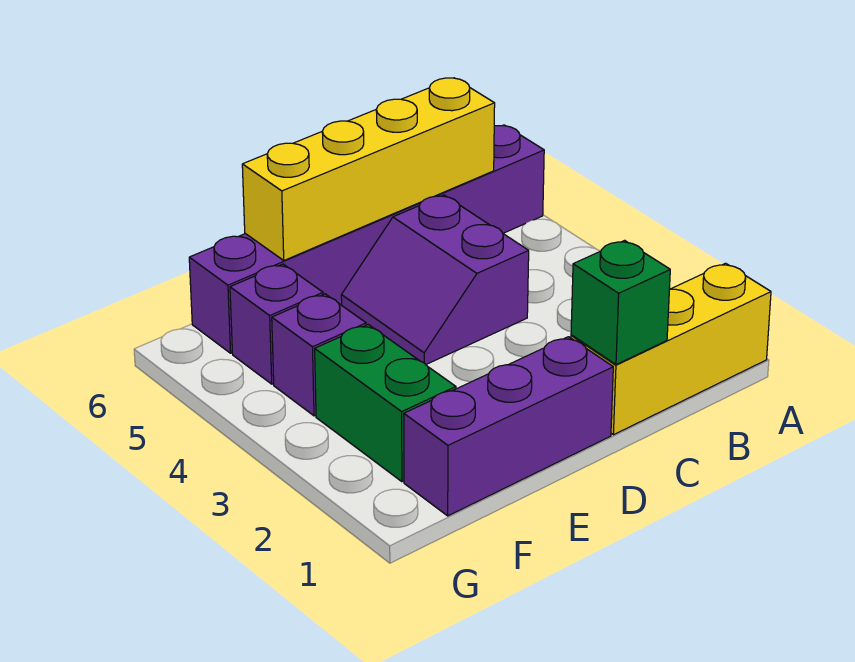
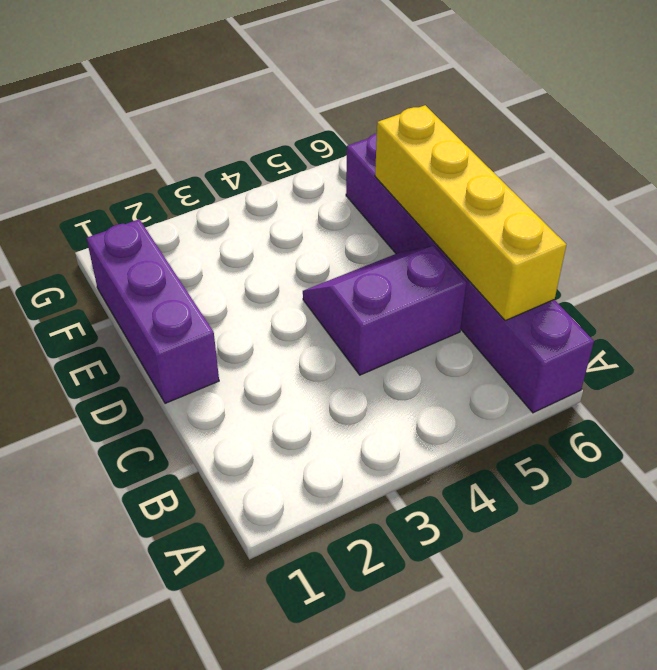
none -> yellow brick A1:C1 level 1
none -> green brick F2:F3 level 1

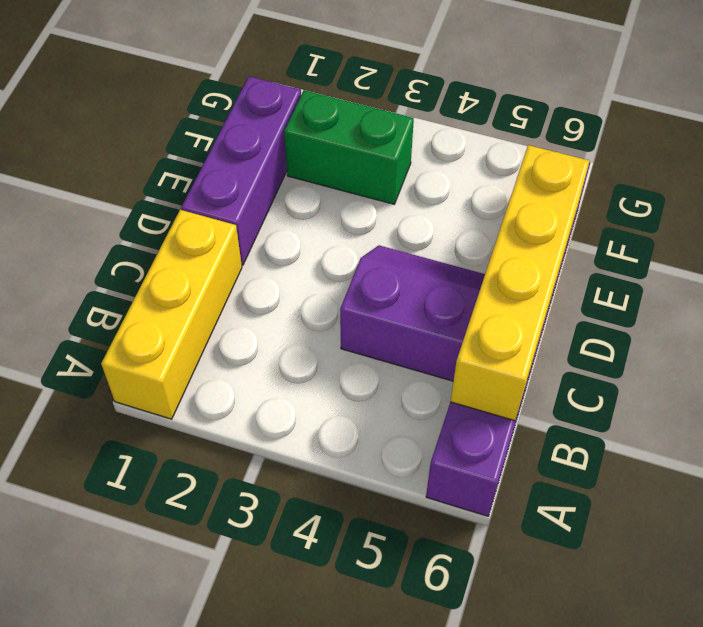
none -> purple brick F4 level 1
none -> purple brick F5 level 1

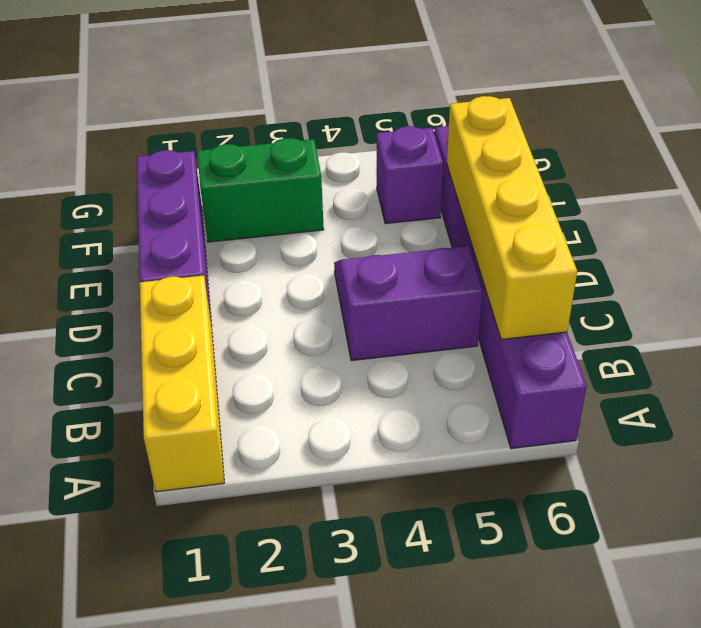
none -> purple brick F4 level 1
none -> green brick C1 level 2

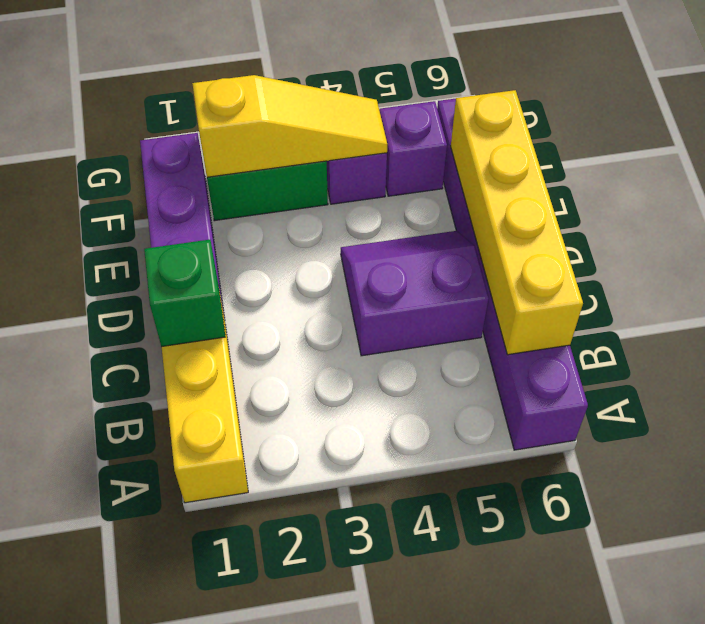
yellow slope F2:F4 level 2 top 2 -> none

